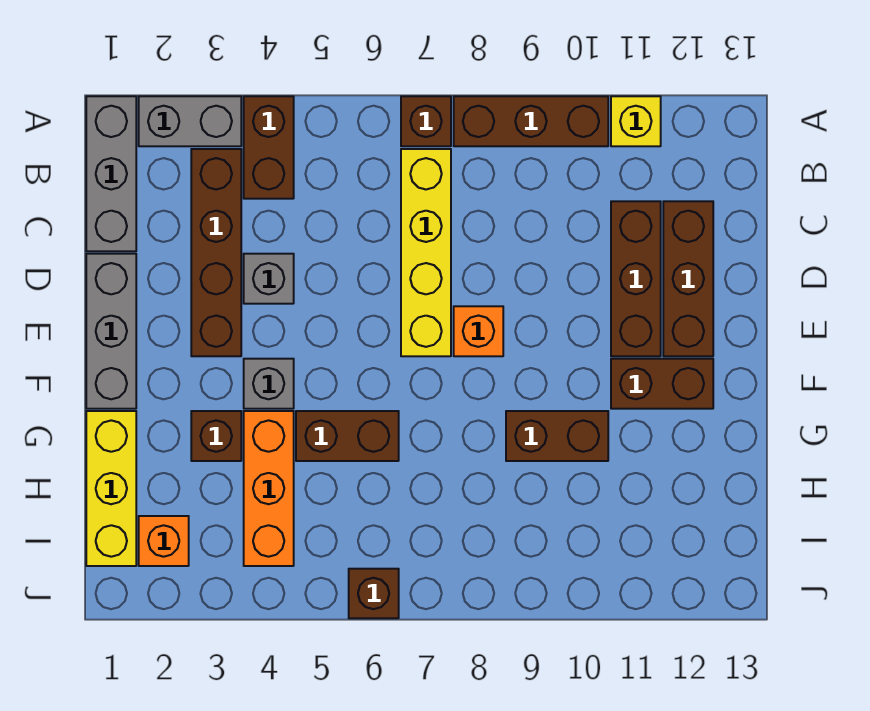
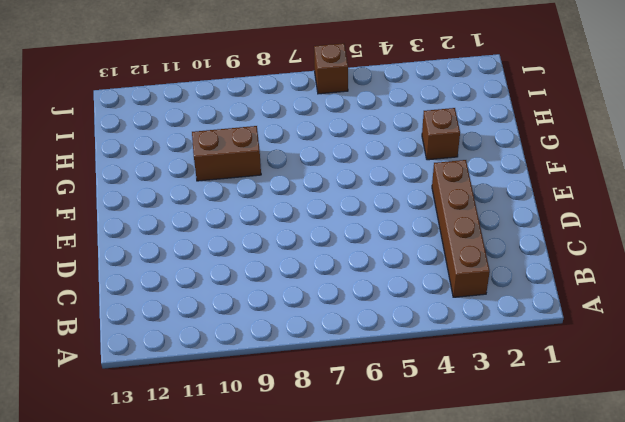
none -> grey brick A1:C1 level 1
none -> grey brick A2:A3 level 1
none -> brown brick A4:B4 level 1

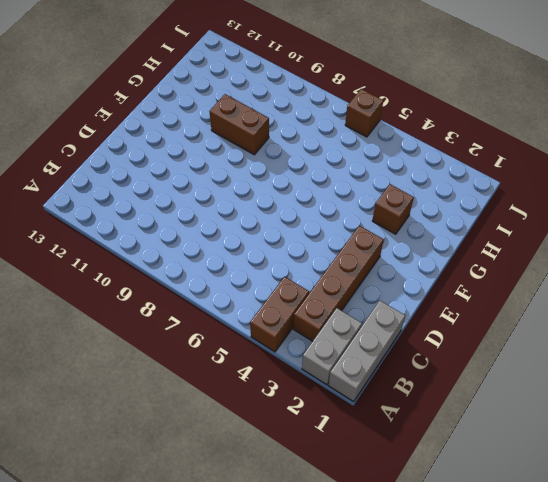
grey brick A2:B2 level 1 -> grey brick A2:A3 level 1
none -> brown brick A7 level 1
none -> brown brick A8:A10 level 1
none -> yellow brick A11 level 1

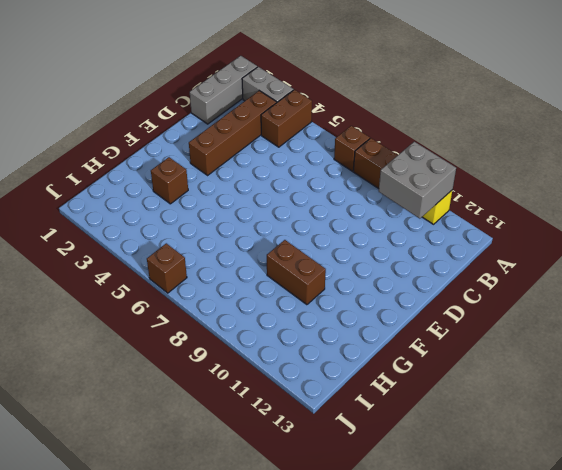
grey brick A10:B11 level 2 -> none
none -> yellow brick B7:E7 level 1
none -> brown brick C11:E11 level 1
none -> brown brick C12:E12 level 1

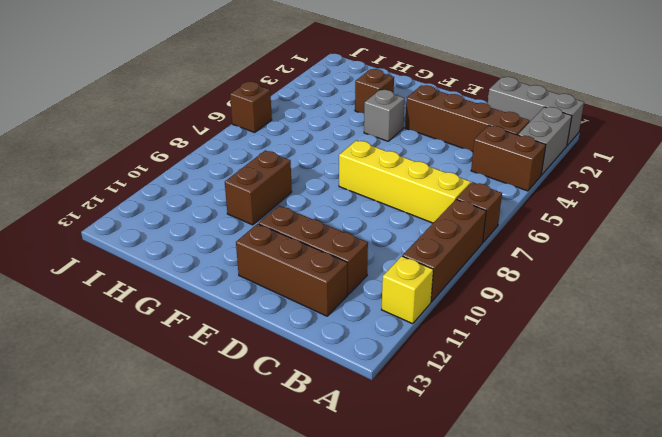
none -> grey brick D1:F1 level 1
none -> grey brick D4 level 1
none -> orange brick E8 level 1

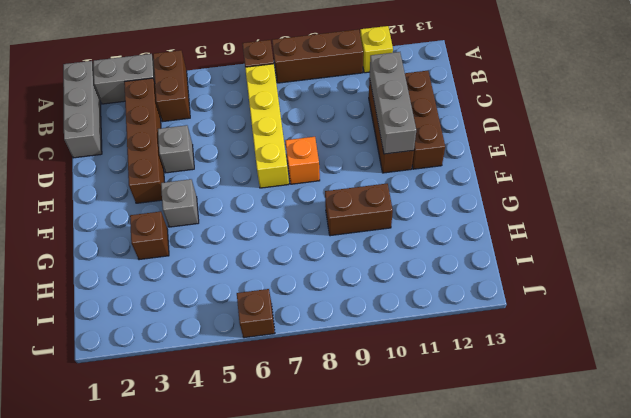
grey brick C11:E11 level 2 -> grey brick D1:F1 level 1
none -> brown brick F11:F12 level 1
none -> yellow brick G1:I1 level 1
none -> orange brick G4:I4 level 1

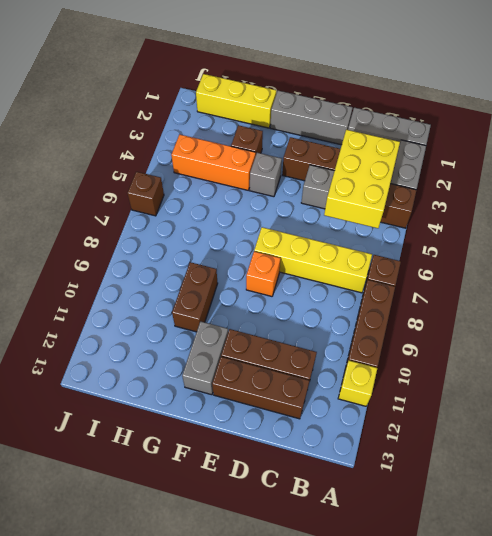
yellow brick B3:C5 level 2 -> none
grey brick F11:F12 level 1 -> brown brick F11:F12 level 1
none -> brown brick G5:G6 level 1
none -> orange brick I2 level 1

